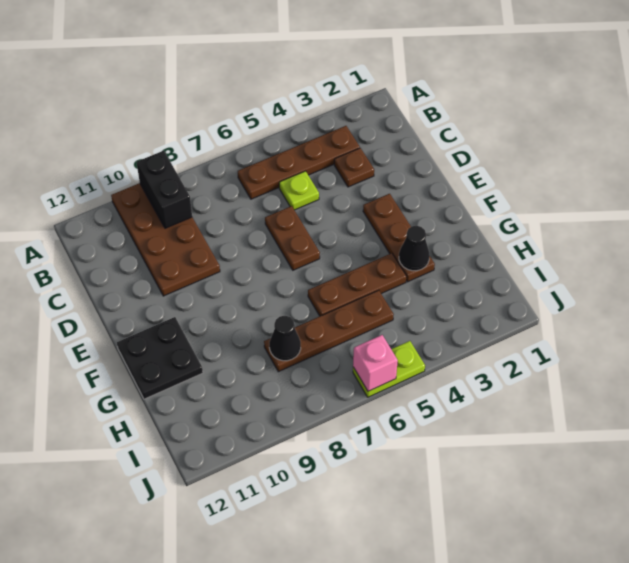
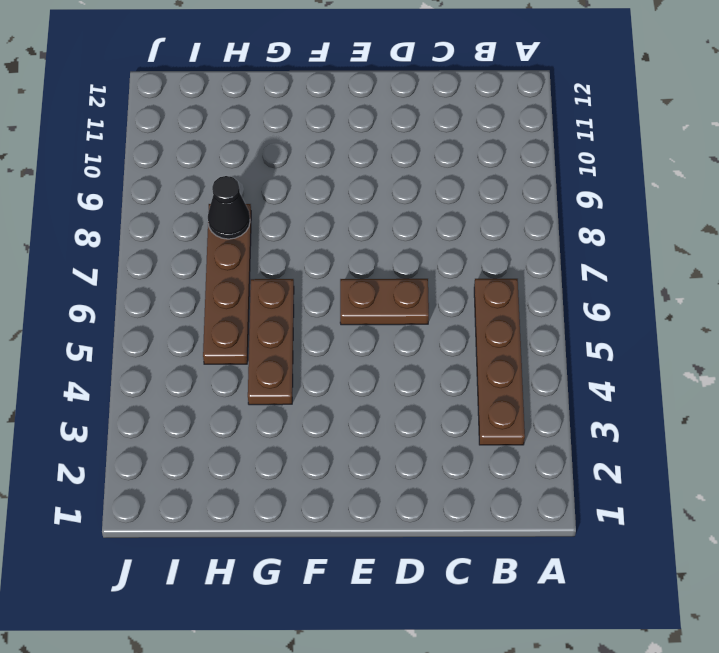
none -> brown plate A9:D10 level 1
none -> brown plate C3 level 1
none -> lime plate C5 level 1

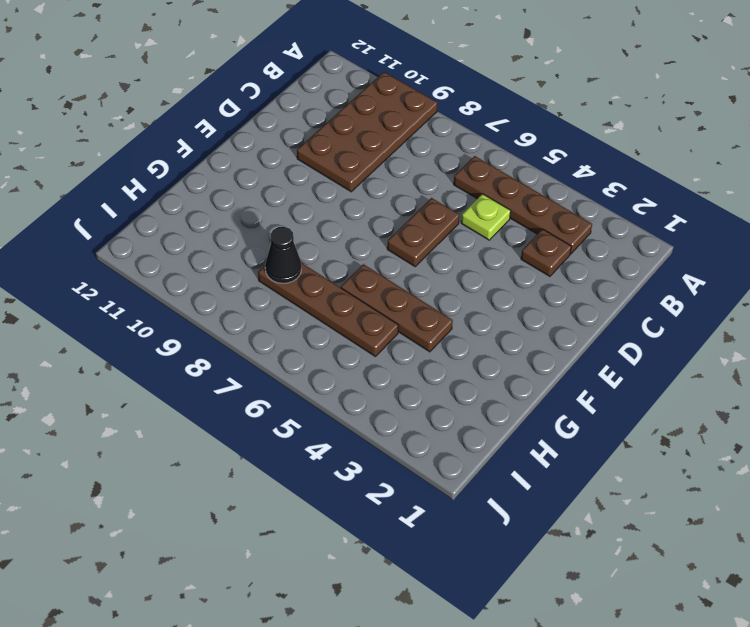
none -> brown plate E3:G3 level 1
none -> black plate F11:G12 level 1
none -> lime plate J5:J6 level 1

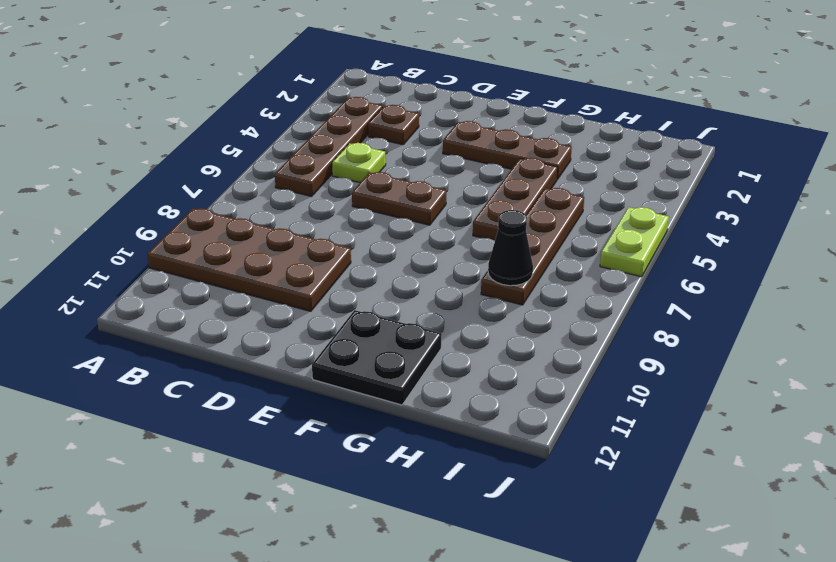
none -> black brick A9:B9 level 2
none -> black cone G3 level 2
none -> pink brick J6 level 2

